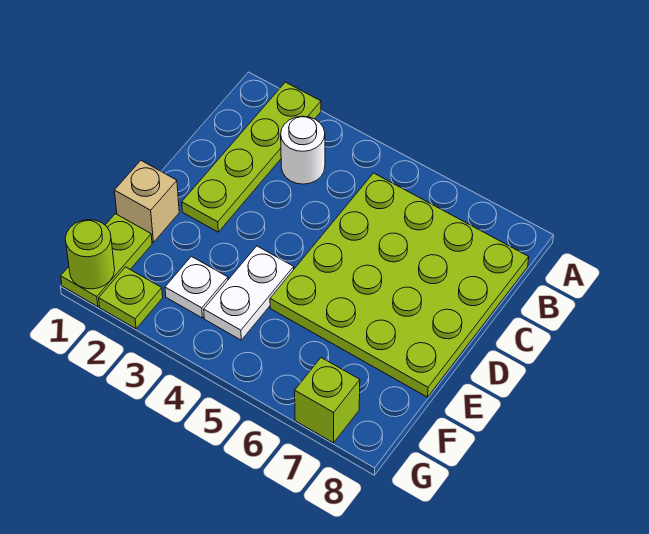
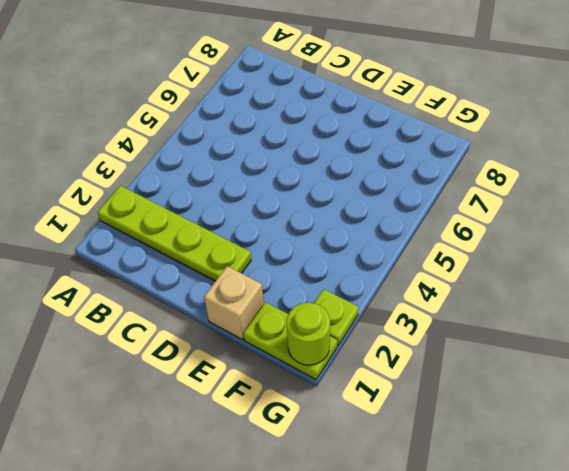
none -> white round brick B3 level 1
none -> lime plate B5:E8 level 1

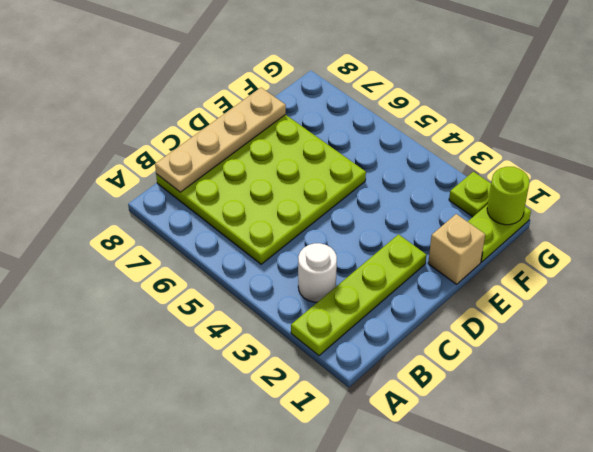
tan plate B8:E8 level 2 -> none
none -> white plate E4:F4 level 1
none -> white plate F3 level 1

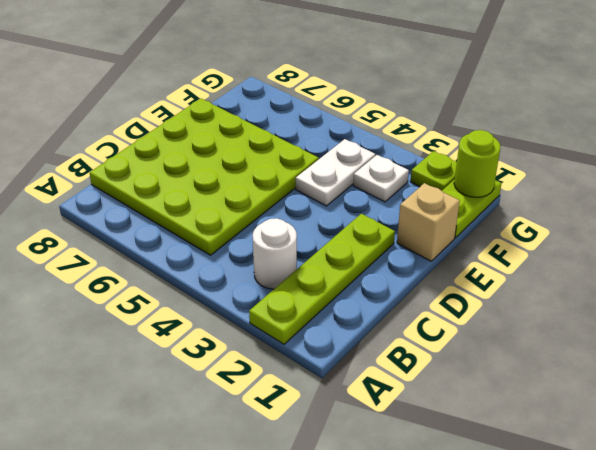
none -> lime brick G7 level 1

